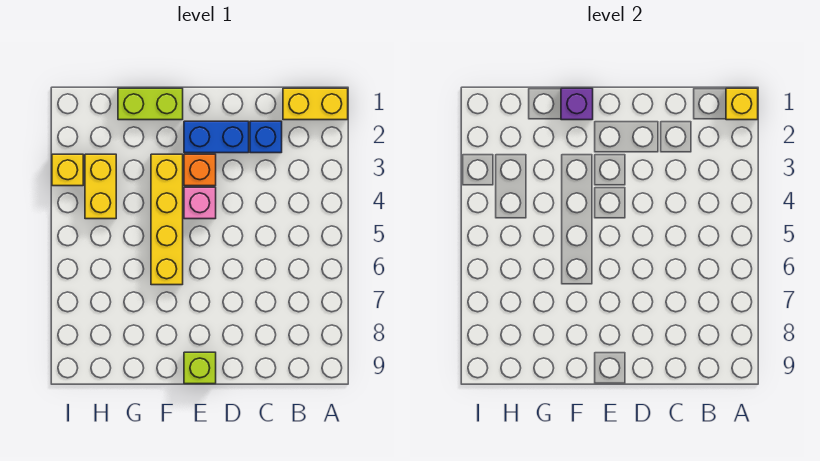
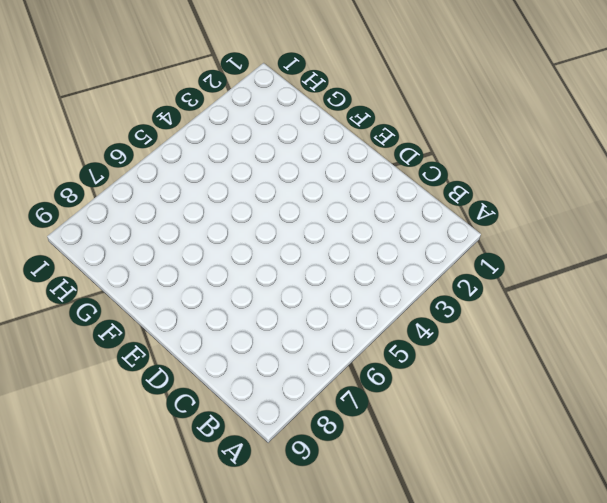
none -> yellow brick A1:B1 level 1
none -> blue brick C2 level 1
none -> blue brick D2:E2 level 1

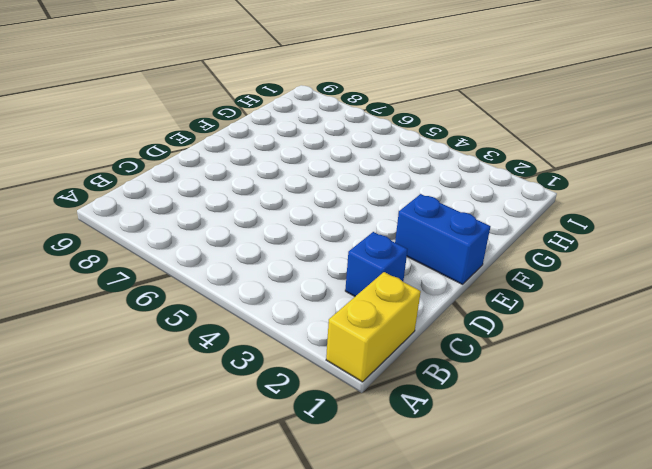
blue brick E1:E2 level 1 -> blue brick D2:E2 level 1
none -> orange brick E3 level 1
none -> pink brick E4 level 1
none -> lime brick E9 level 1

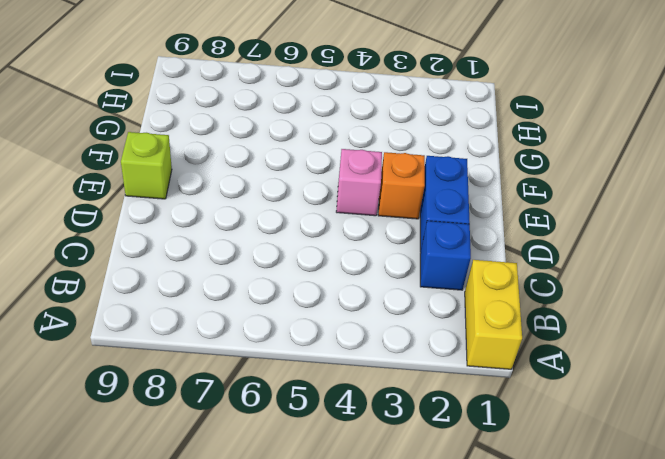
none -> lime brick F1:G1 level 1
none -> yellow brick F3:F6 level 1
none -> yellow brick H3:H4 level 1

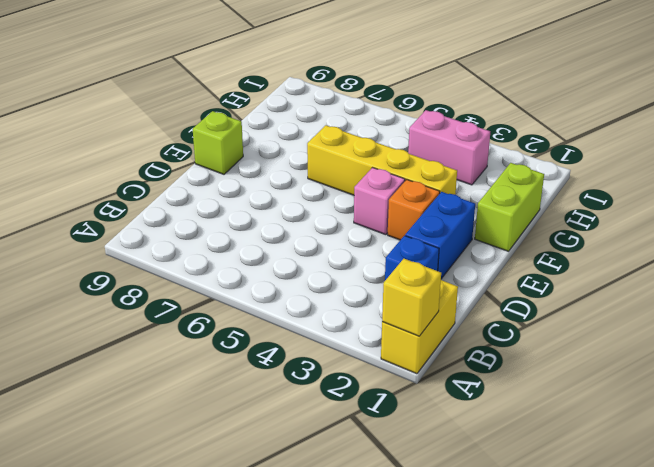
pink brick H3:H4 level 1 -> yellow brick H3:H4 level 1
none -> yellow brick I3 level 1
none -> purple brick F1 level 2

